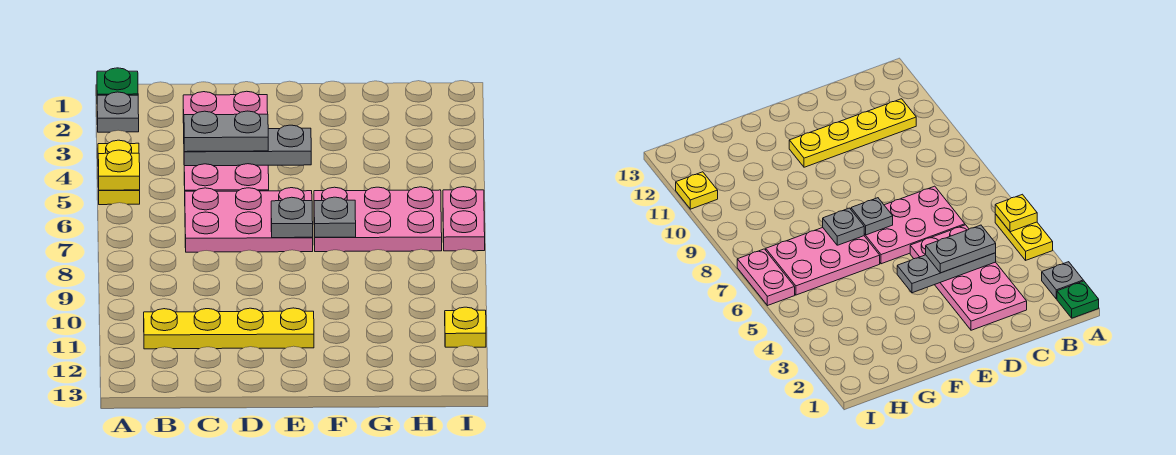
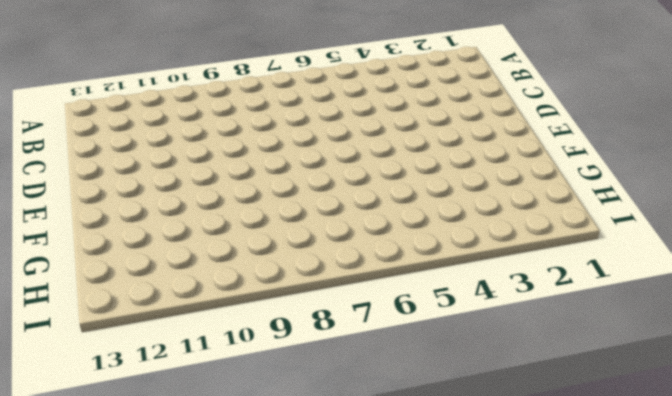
none -> green plate A1 level 1
none -> grey plate A2 level 1
none -> yellow plate A4:A5 level 1

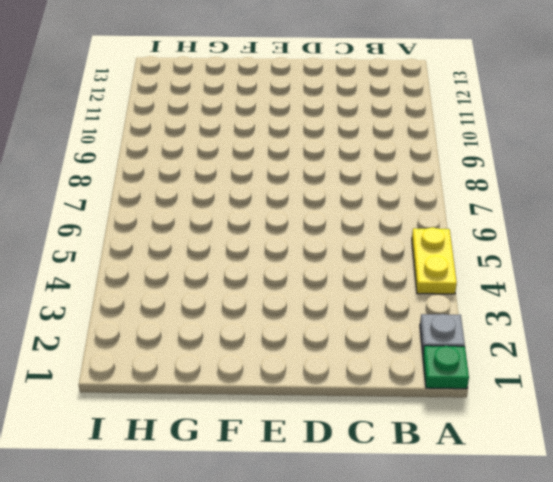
none -> yellow plate B11:E11 level 1
none -> pink plate C2:D5 level 1
none -> pink plate C6:E7 level 1

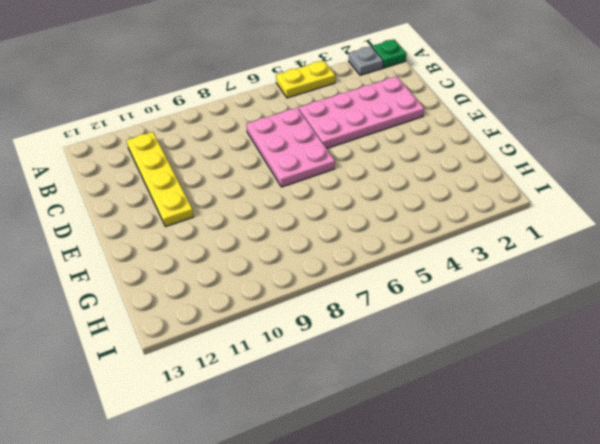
none -> pink plate F6:H7 level 1
none -> pink plate I6:I7 level 1
none -> yellow plate I11 level 1

